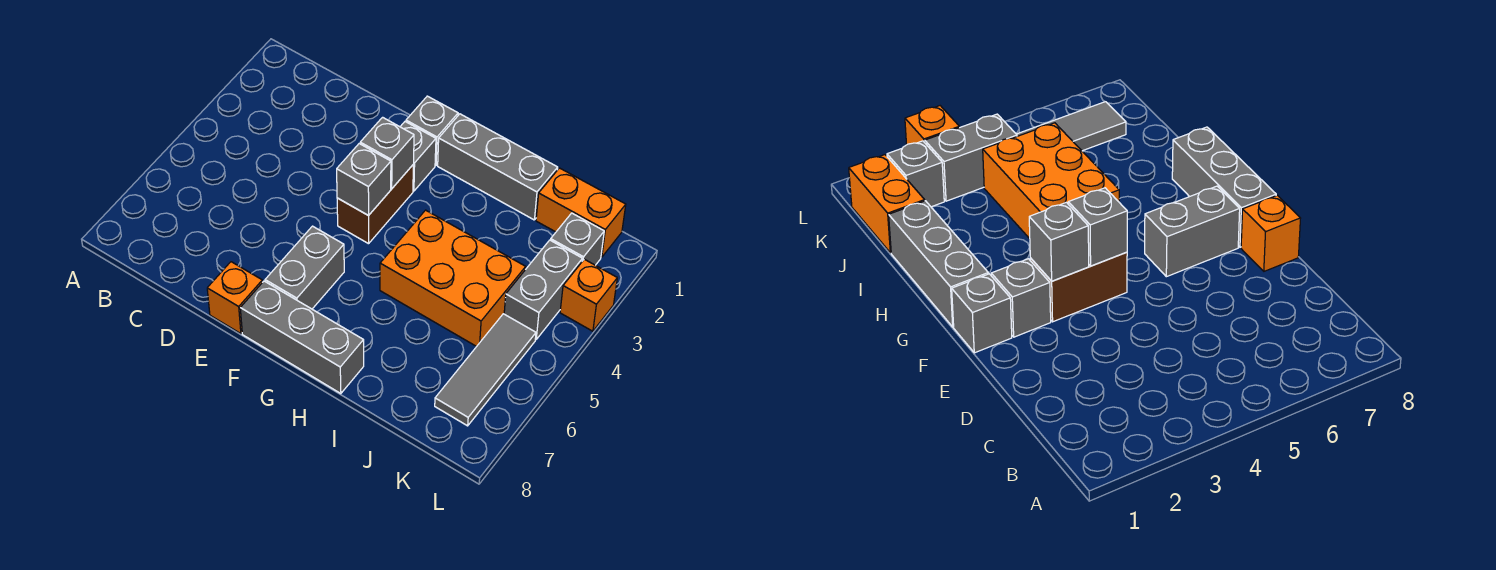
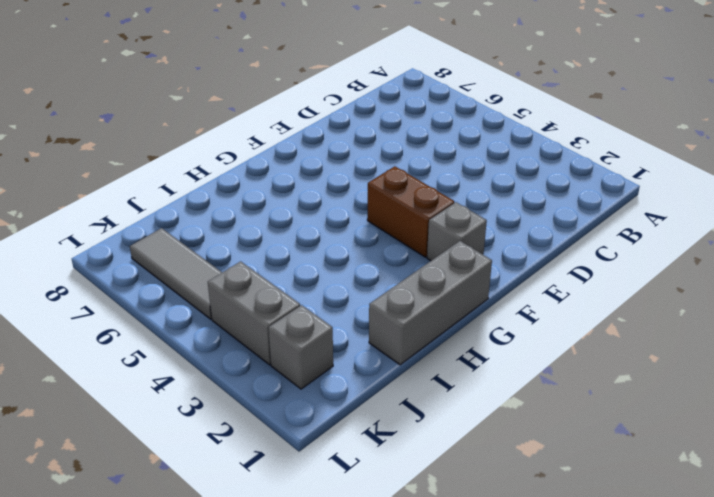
none -> orange brick E8 level 1
none -> grey brick F1 level 1
none -> grey brick F6:F7 level 1

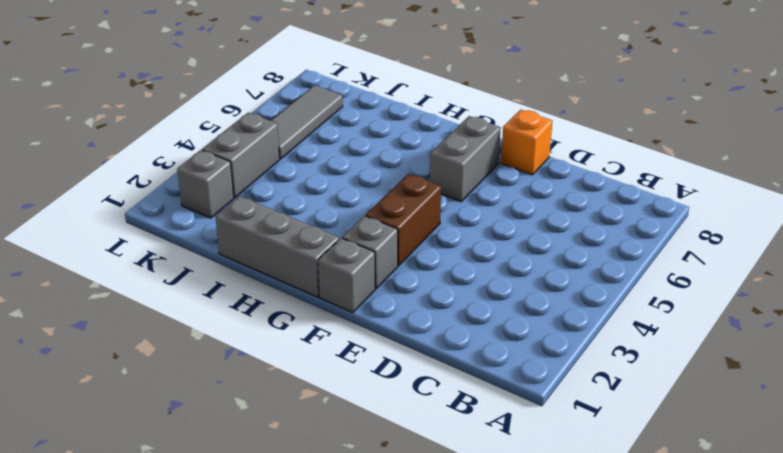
none -> grey brick F8:H8 level 1
none -> orange brick H4:J5 level 1
none -> orange brick J1:K1 level 1

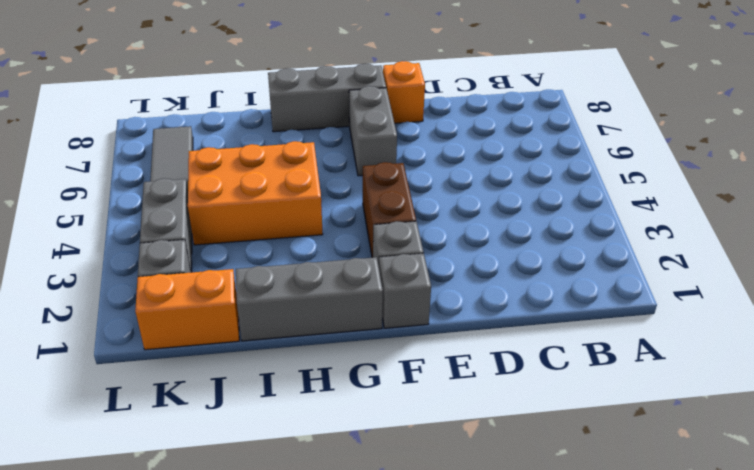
none -> orange brick L3 level 1
none -> grey brick F3 level 2
none -> grey brick F4 level 2

